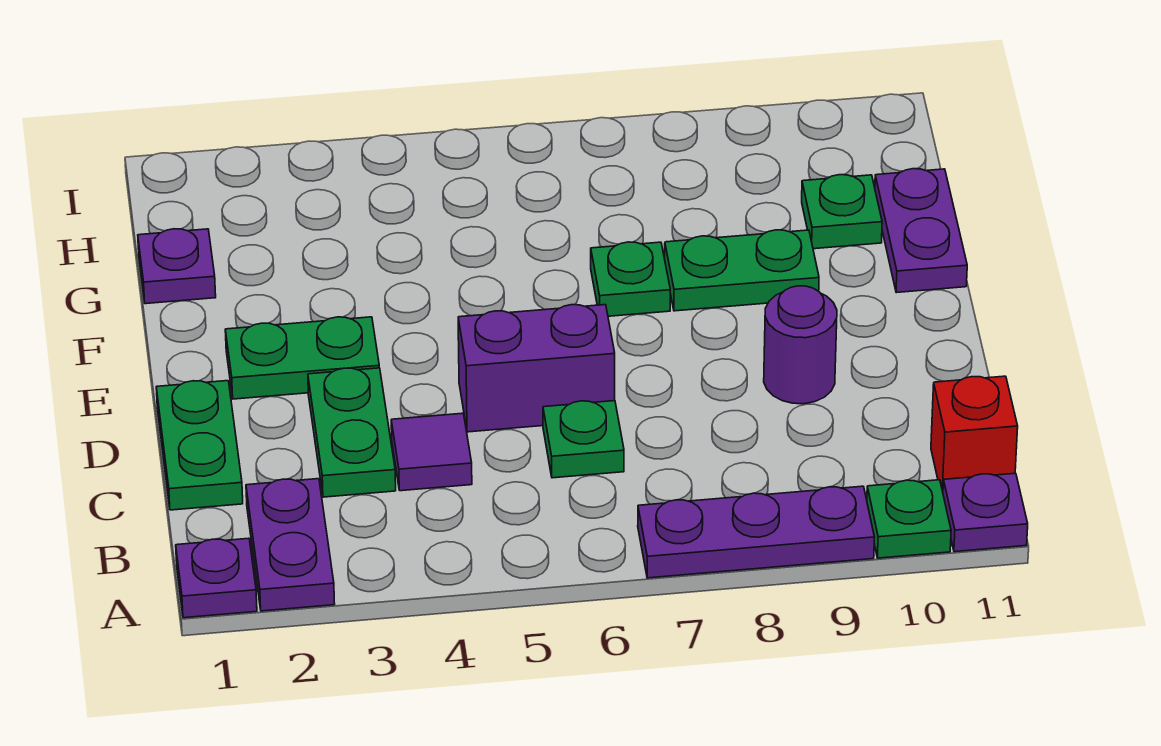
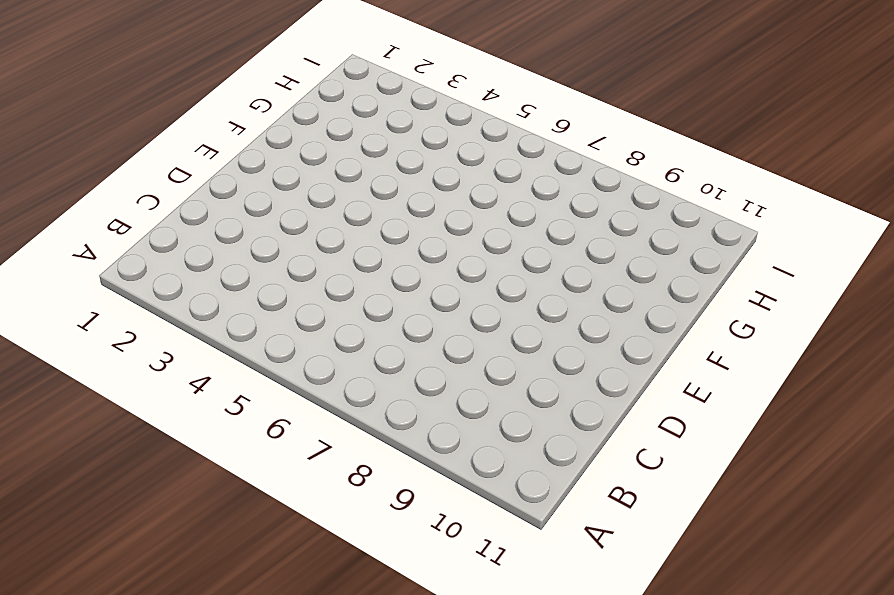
none -> purple plate A1 level 1
none -> purple plate A2:B2 level 1
none -> purple plate A7:A9 level 1

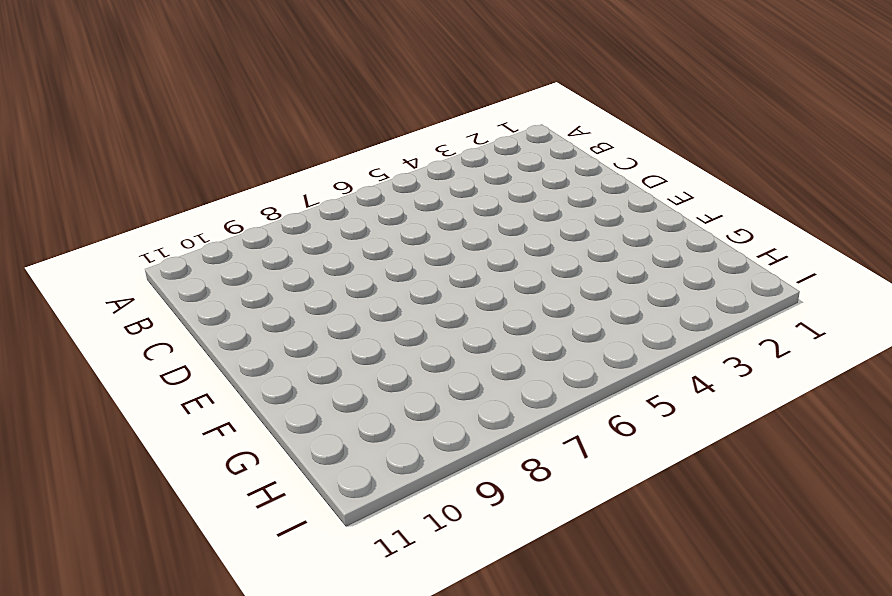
none -> purple plate A1 level 1
none -> purple plate A2:B2 level 1
none -> purple plate A7:A9 level 1

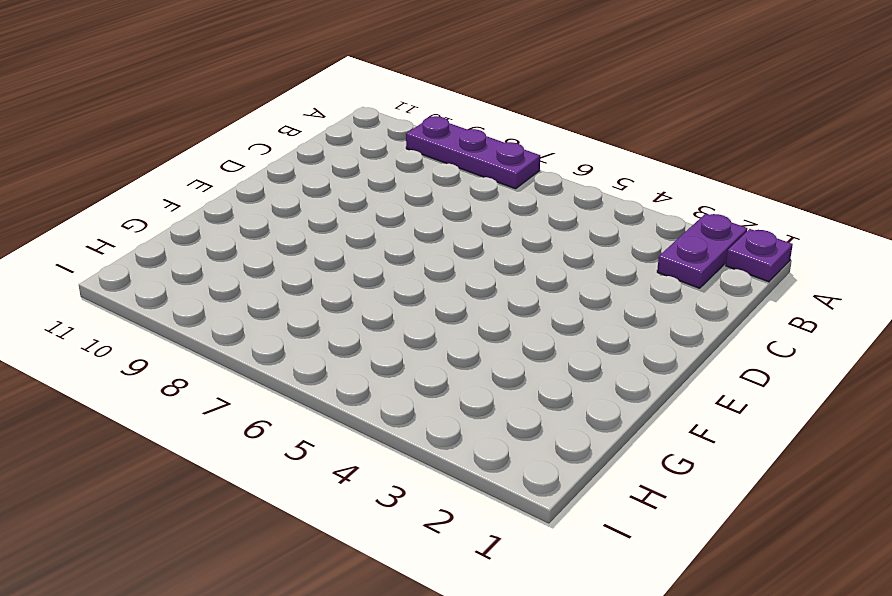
none -> green plate A10 level 1
none -> purple plate A11 level 1
none -> red brick B11 level 1

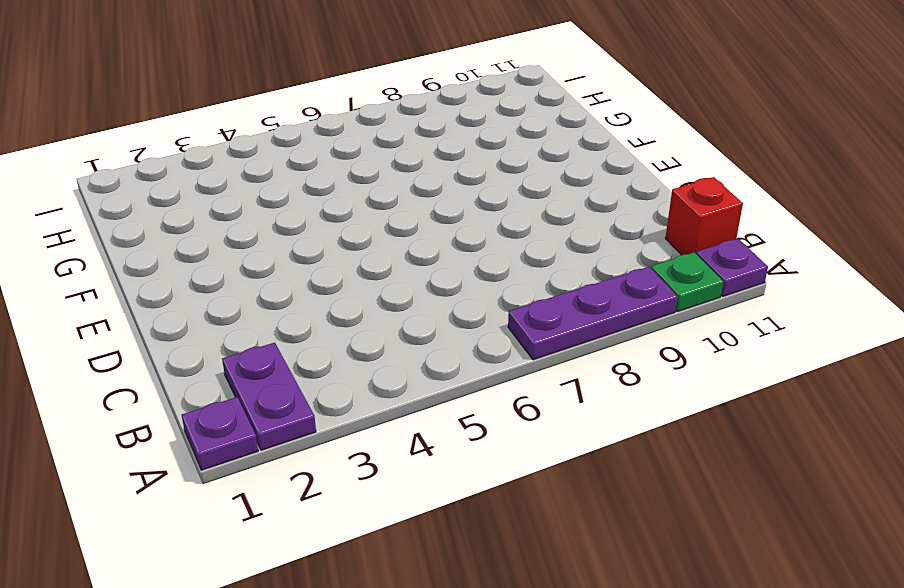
none -> green plate C1:D1 level 1
none -> green plate C3:D3 level 1
none -> purple tile C4 level 1

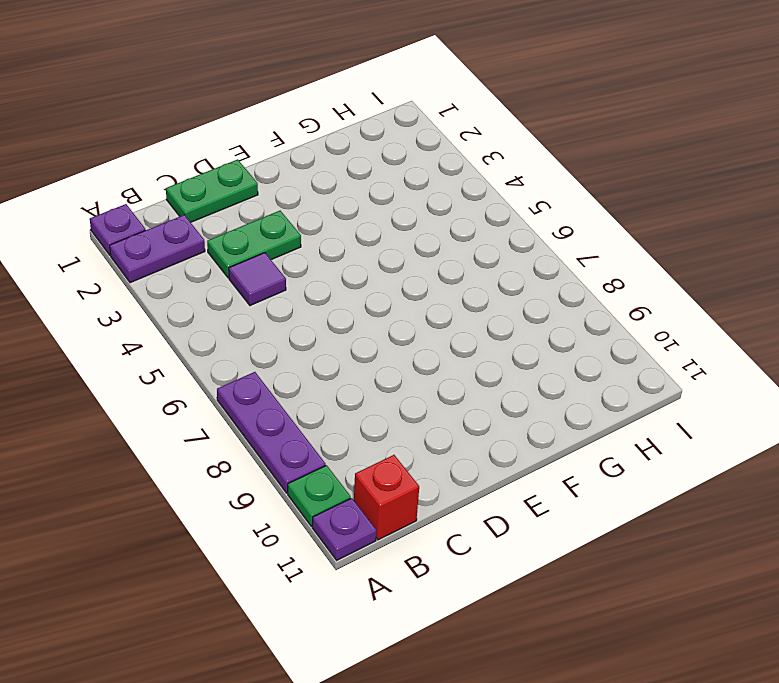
none -> green plate C6 level 1
none -> purple brick D5:D6 level 1
none -> purple round brick D9 level 1

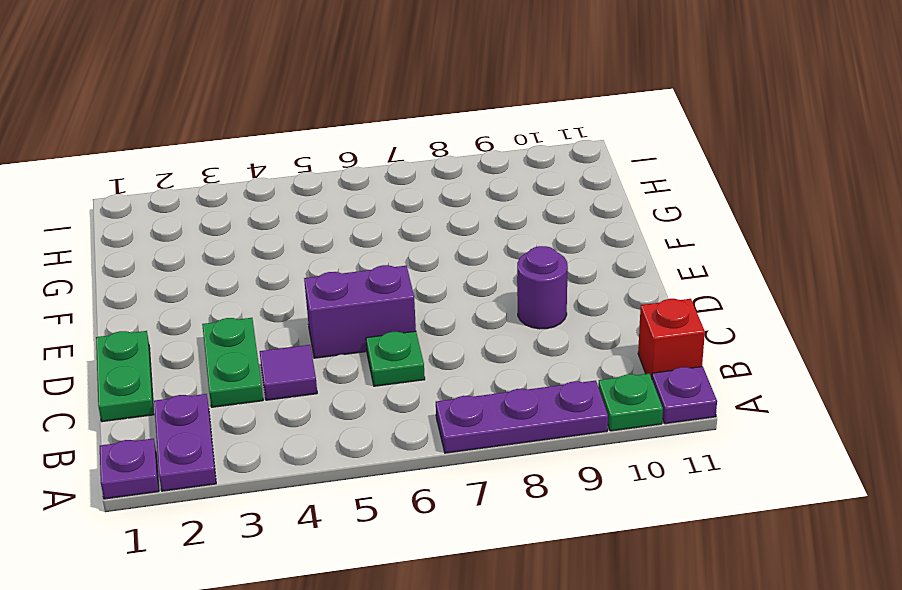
none -> green plate E2:E3 level 1
none -> green plate F7 level 1
none -> green plate F8:F9 level 1

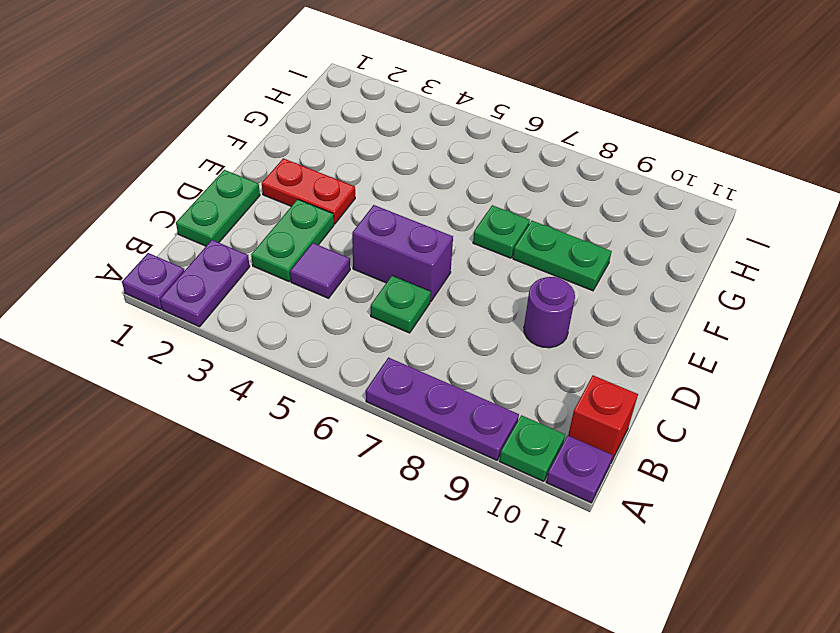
red plate E2:E3 level 1 -> green plate E2:E3 level 1
none -> purple plate F11:G11 level 1
none -> purple plate G1 level 1
none -> green plate G10 level 1

